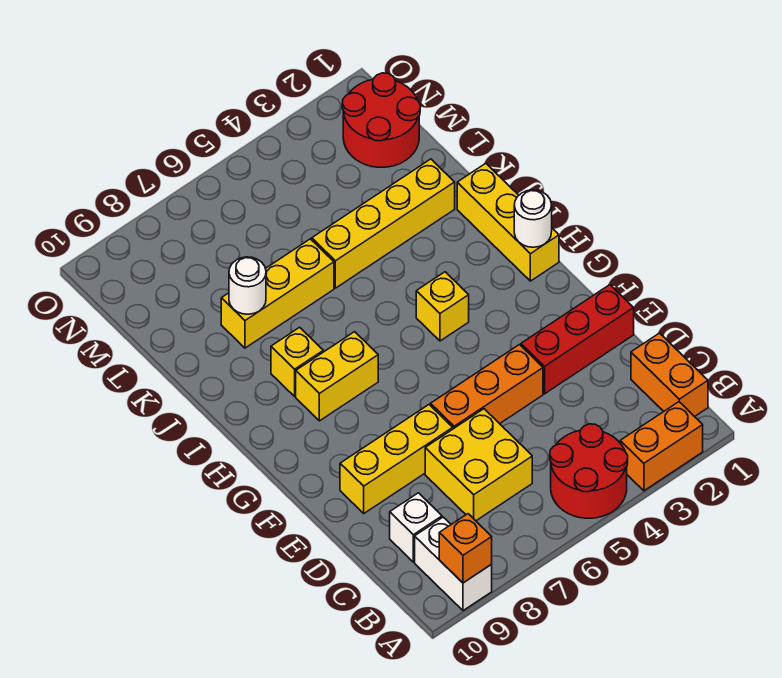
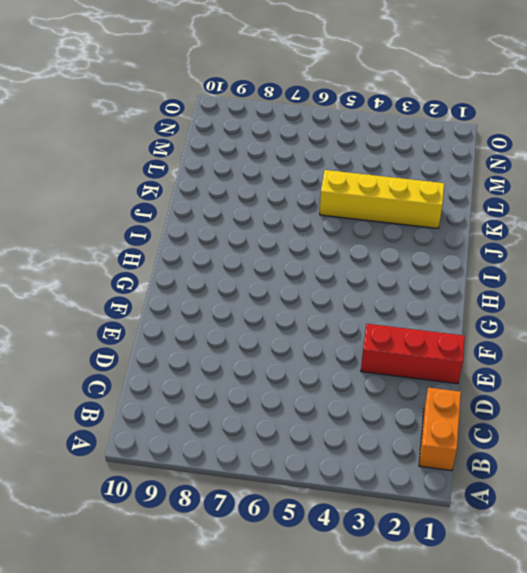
none -> orange brick A2:A3 level 1
none -> red round brick A4:B5 level 1
none -> white brick A9:B9 level 1

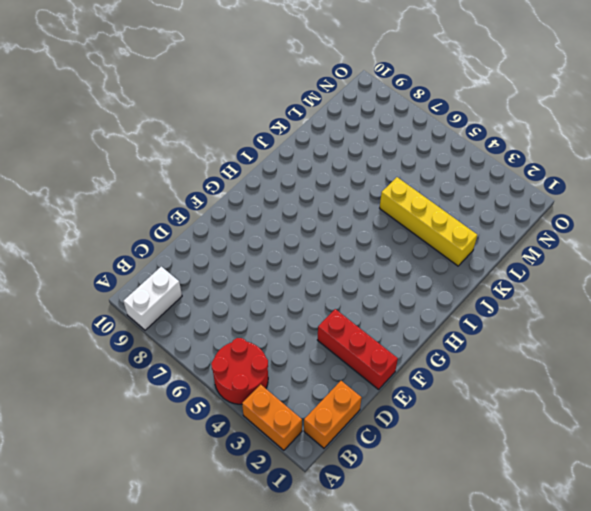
none -> yellow brick C6:D7 level 1
none -> white brick C9 level 1
none -> orange brick E4:E6 level 1

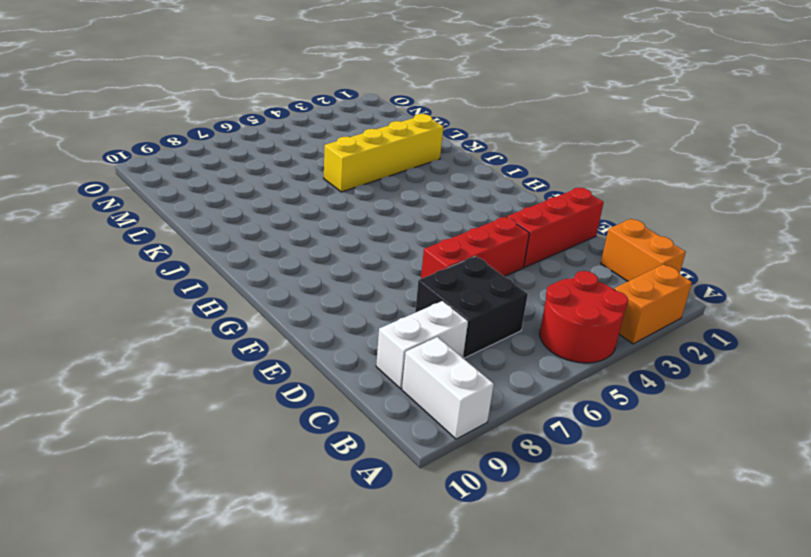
black brick C6:D7 level 1 -> yellow brick C6:D7 level 1
white brick C8:C9 level 1 -> white brick C9 level 1
red brick E4:E6 level 1 -> orange brick E4:E6 level 1
none -> yellow brick E7:E9 level 1
none -> yellow brick H1:J1 level 1
none -> yellow brick H4 level 1

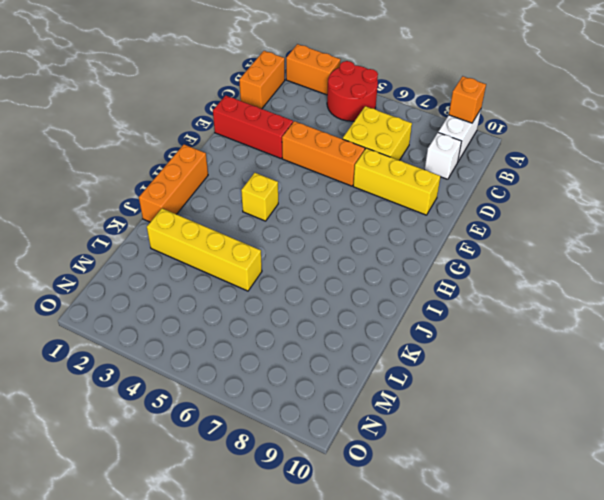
orange brick H1:J1 level 1 -> yellow brick H1:J1 level 1
none -> yellow brick H7:H8 level 1
none -> yellow brick I8 level 1
none -> yellow brick K6:K8 level 1

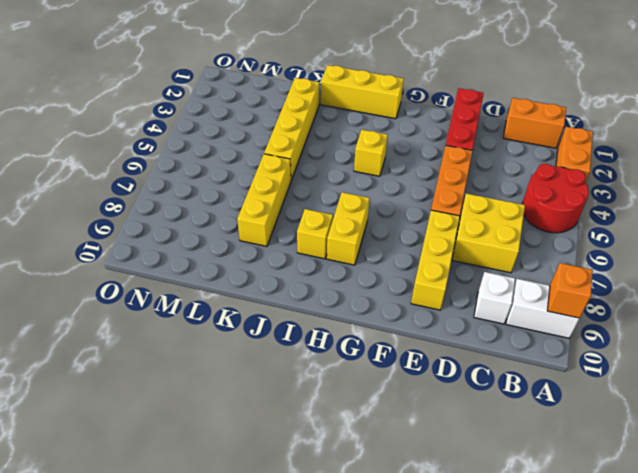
none -> red round brick M1:N2 level 1
none -> white round brick H1 level 2
none -> white round brick K8 level 2

